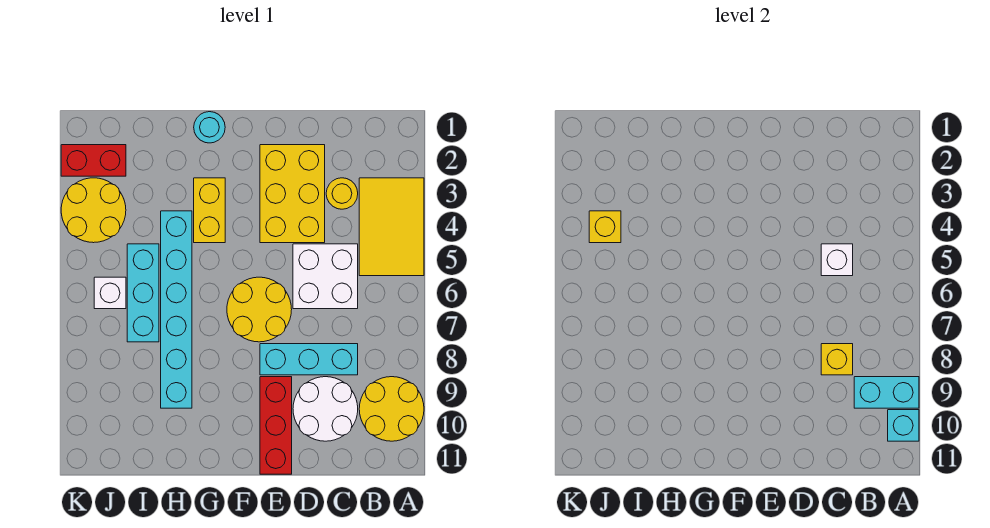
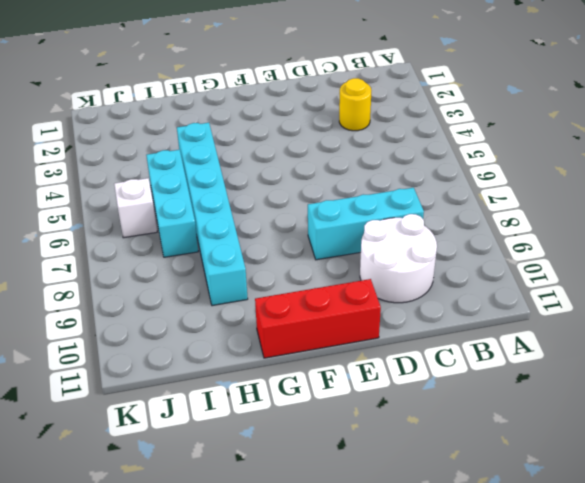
red brick E11:G11 level 1 -> red brick E9:E11 level 1
none -> yellow tile A3:B5 level 1
none -> yellow round brick A9:B10 level 1
none -> white brick C5:D6 level 1

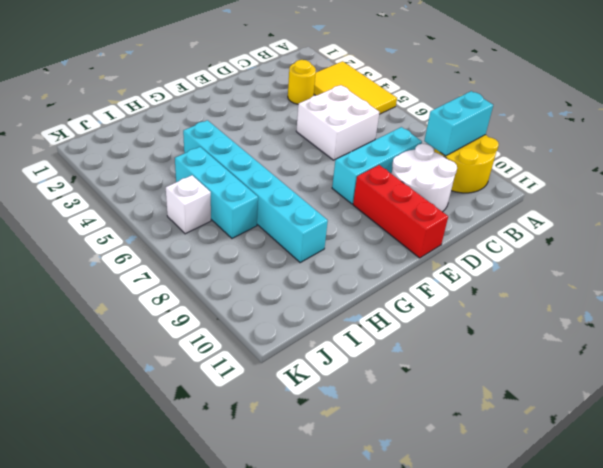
none -> yellow brick D2:E4 level 1
none -> yellow round brick E6:F7 level 1
none -> cyan round brick G1 level 1

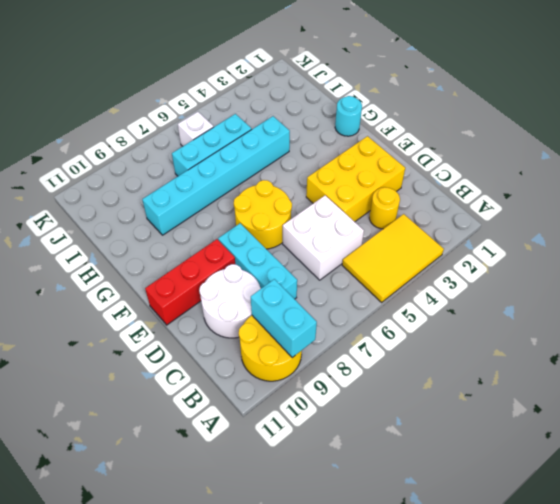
none -> yellow brick G3:G4 level 1
none -> red brick J2:K2 level 1
none -> yellow round brick J3:K4 level 1

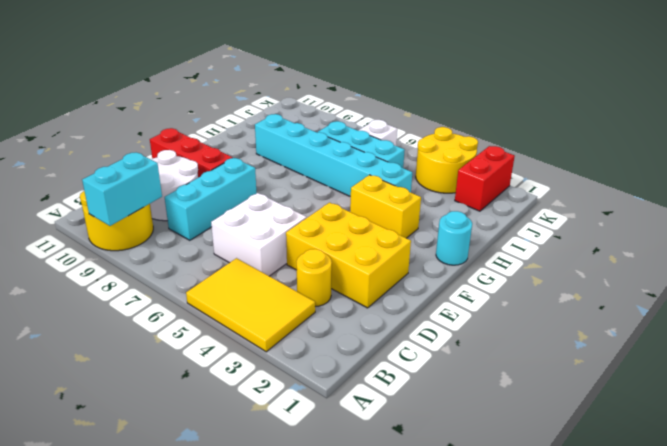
none -> yellow round brick E6:F7 level 1
none -> cyan brick A10 level 2
none -> white brick C5 level 2

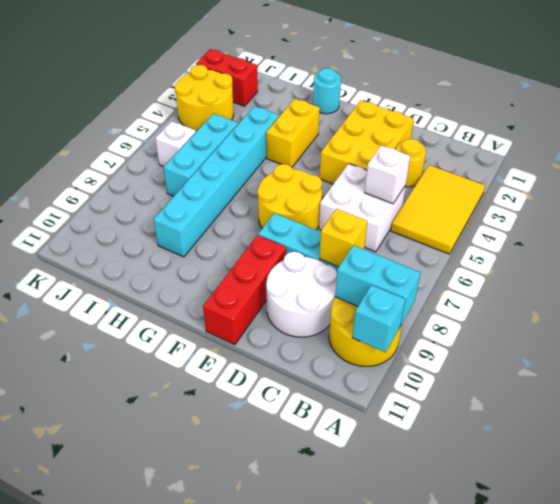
none -> yellow brick J4 level 2

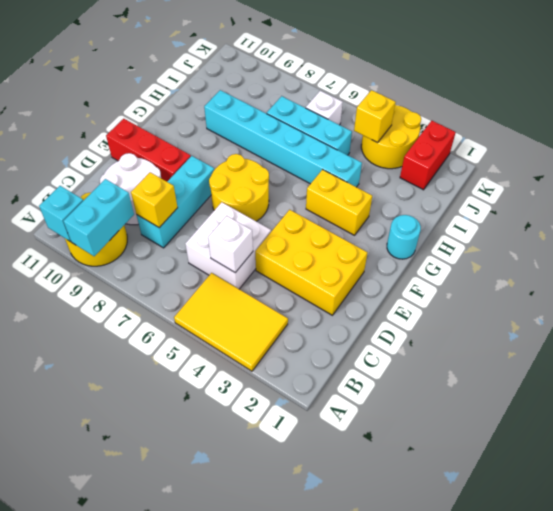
none -> yellow round brick C3 level 1

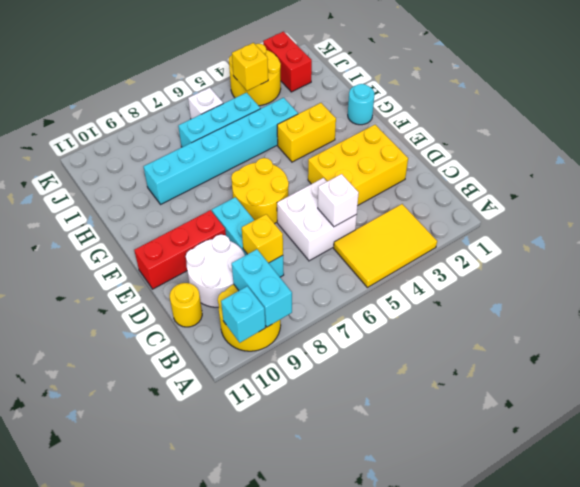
yellow round brick C11 level 1 -> yellow round brick C3 level 1

